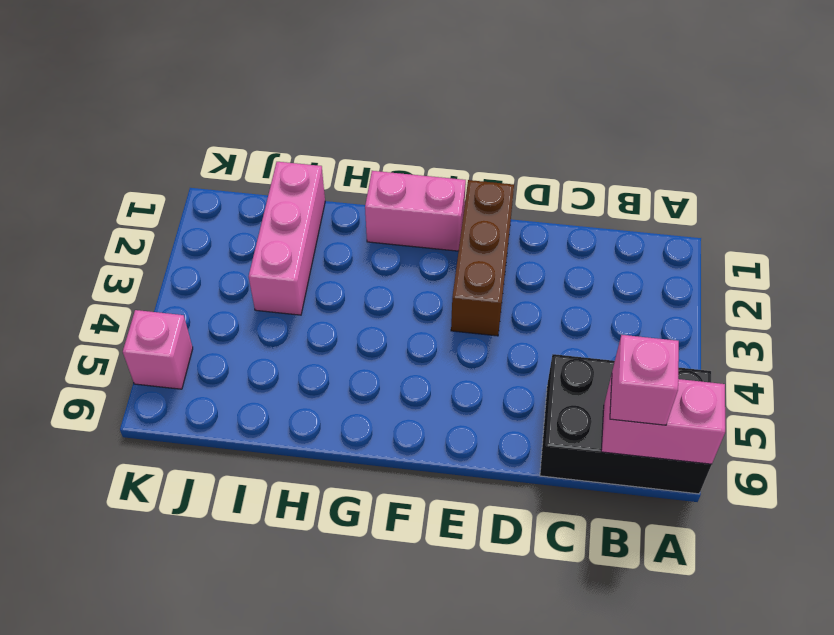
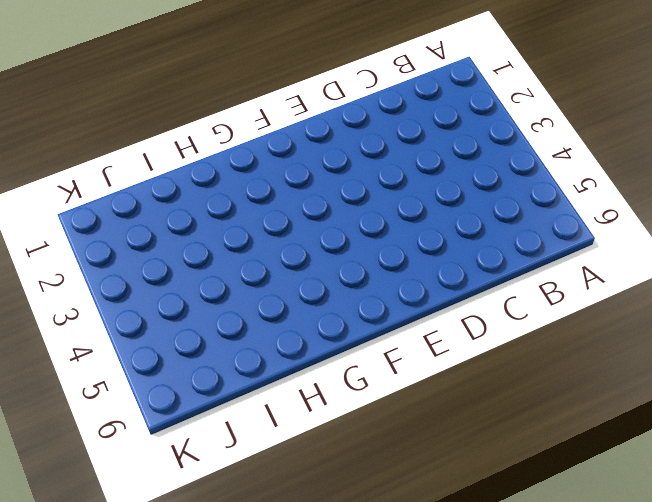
none -> black brick A5:C6 level 1
none -> brown brick E1:E3 level 1

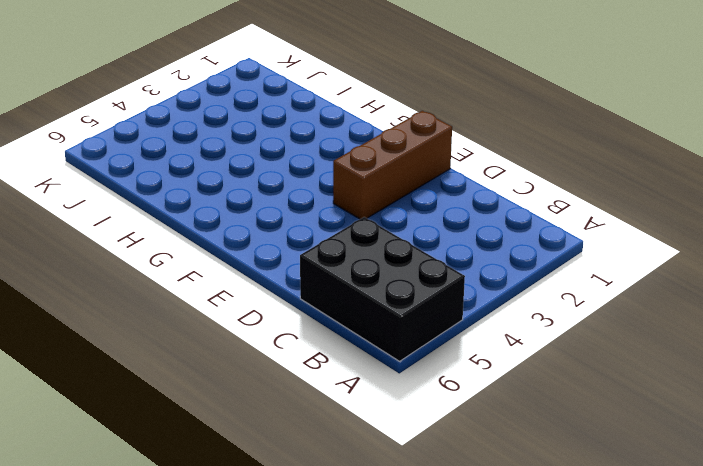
none -> pink brick F1:G1 level 1
none -> pink brick I1:I3 level 1

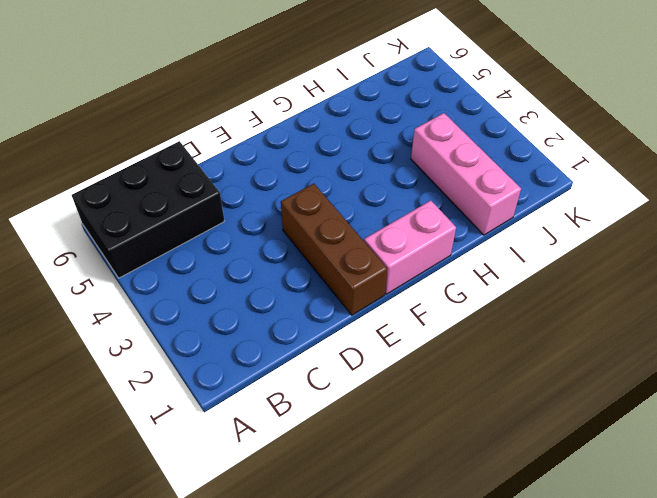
none -> pink brick K5 level 1
none -> pink brick A6:B6 level 2

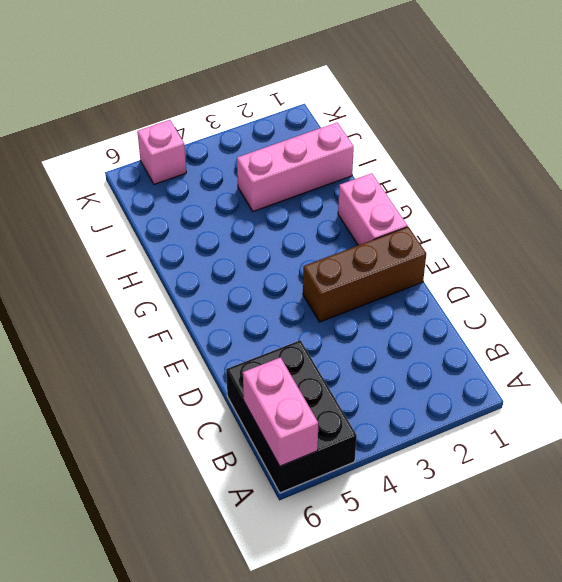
none -> pink brick B6 level 3

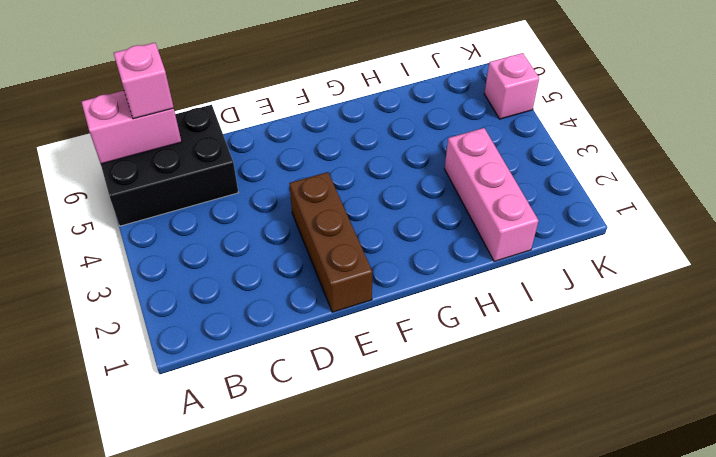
none -> pink brick F1:G1 level 1

